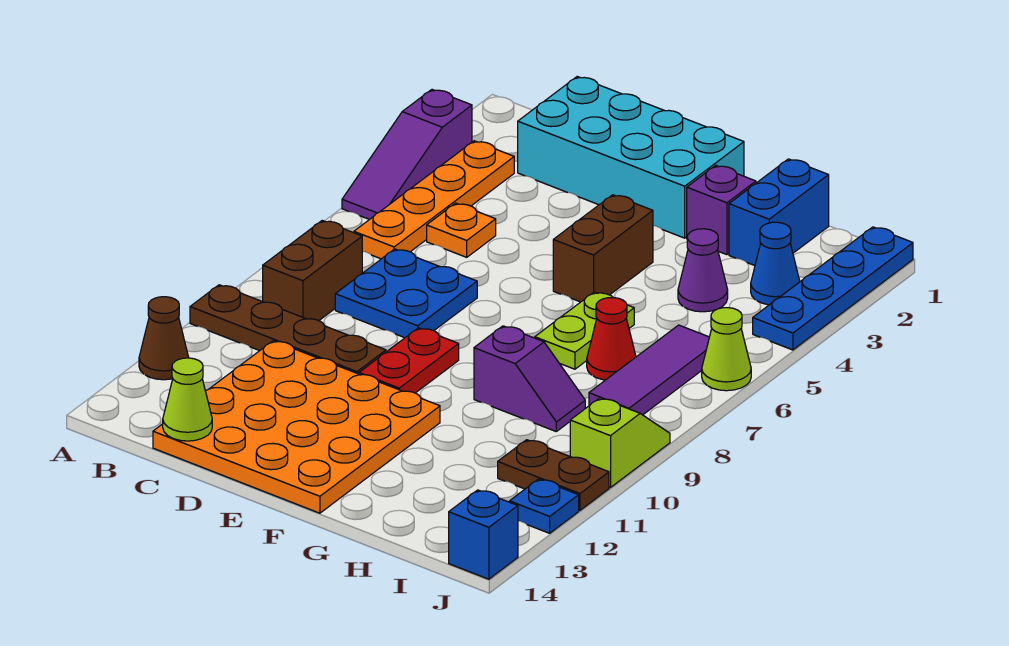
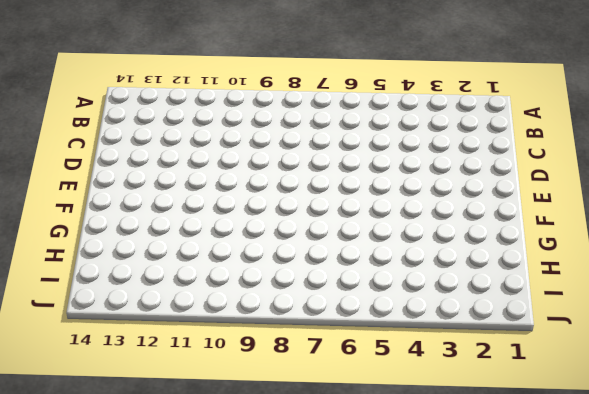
none -> purple slope A3:A5 level 1 top 3
none -> brown plate A10:D10 level 1
none -> brown cone A12 level 1

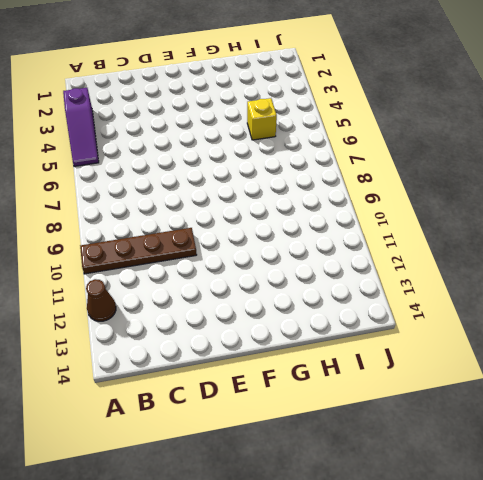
yellow brick H5 level 1 -> none
none -> orange plate B3:B6 level 1
none -> brown brick B8:B9 level 1
none -> cyan brick C1:F2 level 1

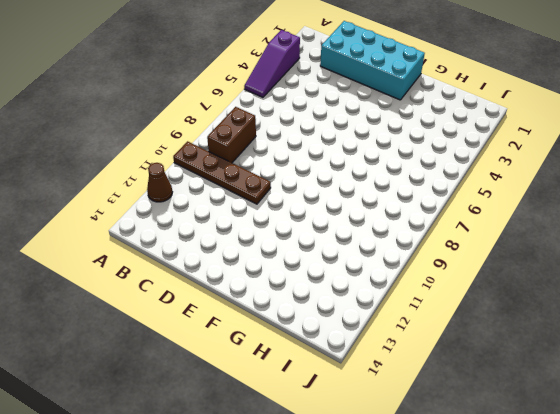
none -> orange plate B3:B6 level 1
none -> orange plate C5 level 1
none -> blue plate C7:D8 level 1

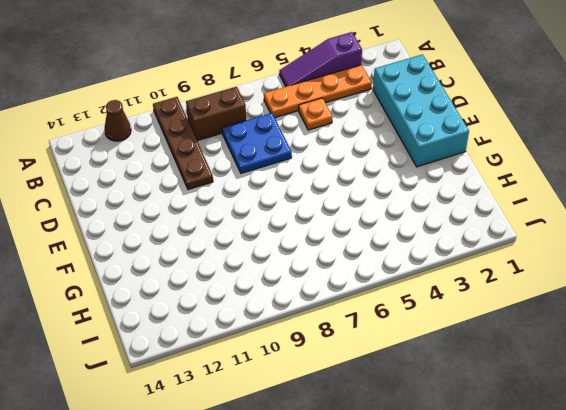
none -> orange plate C11:F14 level 1
none -> red plate E9:E10 level 1
none -> brown brick F4:F5 level 1

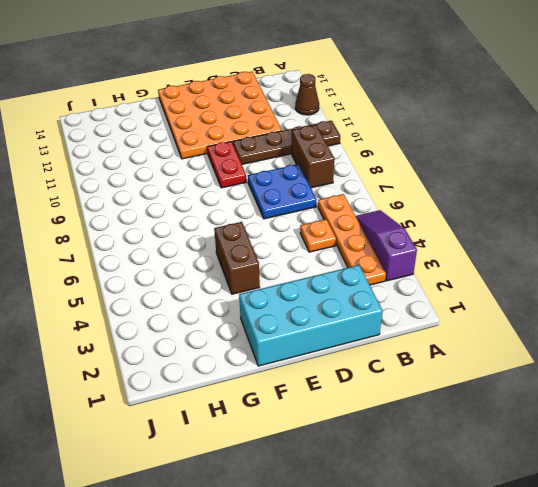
none -> purple brick G2 level 1
none -> lime plate G6:G7 level 1
none -> purple slope G9:H9 level 1 top G

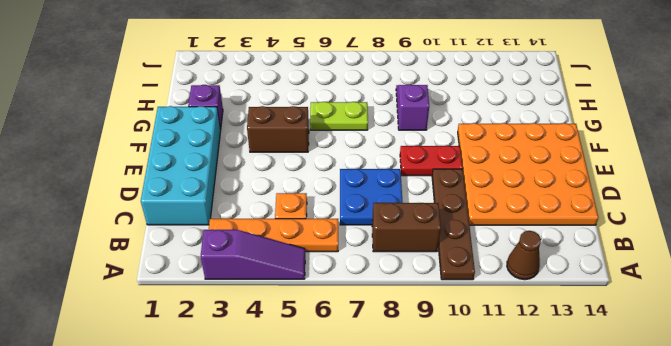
none -> blue brick H1:H2 level 1
none -> purple cone H4 level 1
none -> red cone H7 level 1

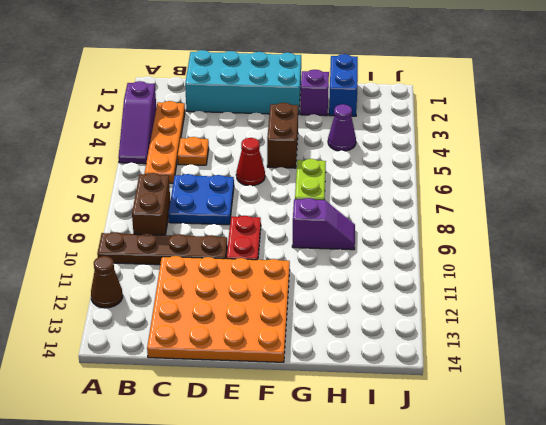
red cone E6 level 1 -> red cone H7 level 1
none -> blue cone I3 level 1
none -> purple tile I6:I8 level 1
none -> brown plate I11:J11 level 1

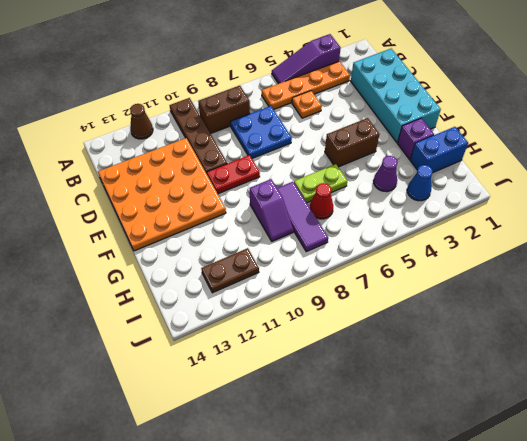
purple tile G8:I8 level 1 -> purple tile I6:I8 level 1
brown plate I11:I12 level 1 -> brown plate I11:J11 level 1
none -> blue plate J1:J4 level 1
none -> lime cone J6 level 1
none -> lime slope J9:J10 level 1 top 10

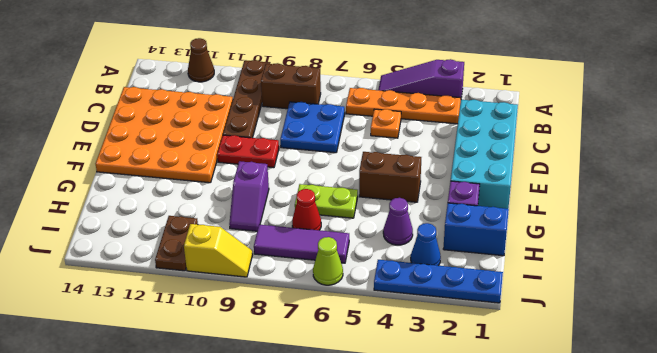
yellow slope J9:J10 level 1 top 10 -> lime slope J9:J10 level 1 top 10
none -> blue plate J12 level 1
none -> blue brick J14 level 1
none -> lime cone C14 level 2

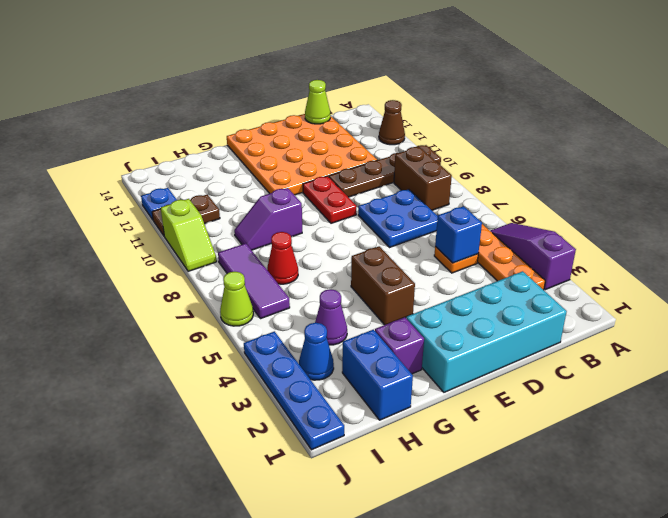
blue brick C5 level 2 -> blue brick J14 level 1
none -> lime plate G6:G7 level 1

